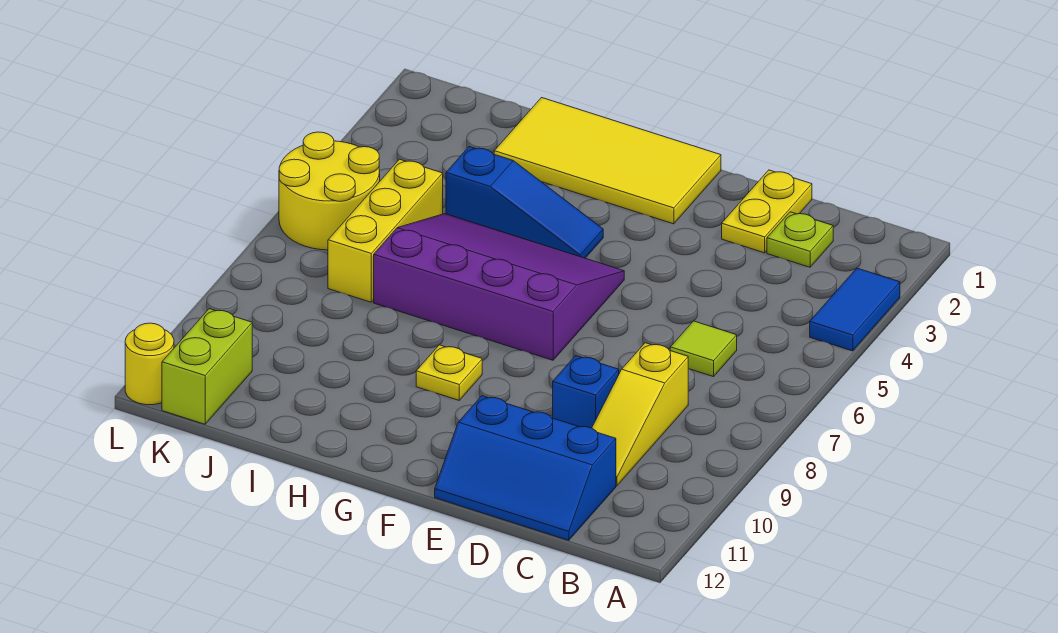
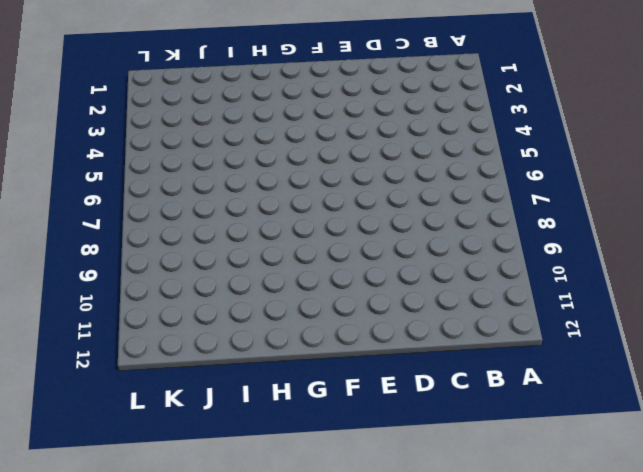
none -> blue tile A3:A4 level 1
none -> lime plate C2 level 1
none -> lime tile C6 level 1

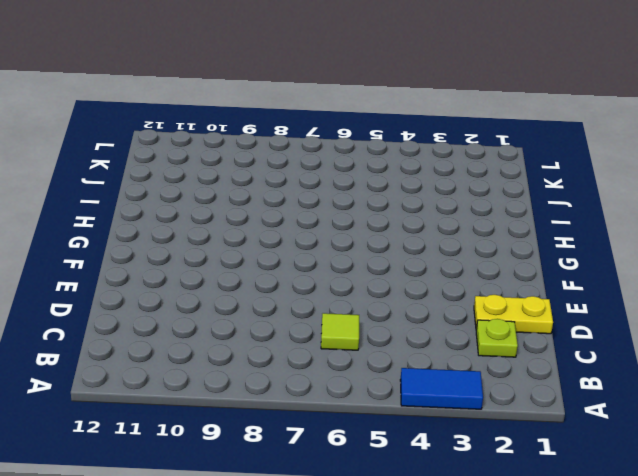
none -> yellow slope C8:C10 level 1 top 8
none -> blue slope C11:E12 level 1 top 11
none -> blue brick D9 level 1

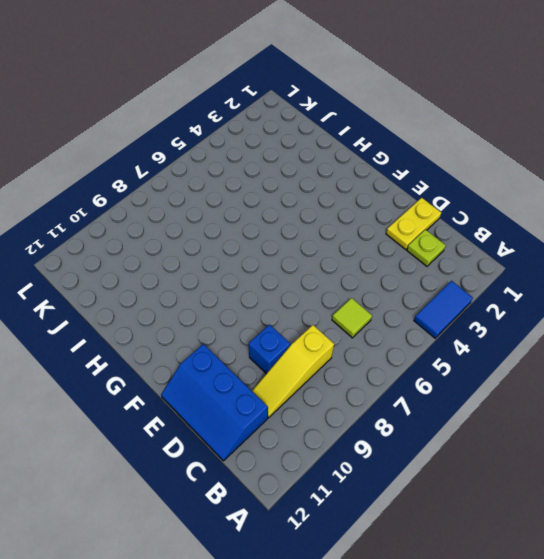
none -> yellow tile F1:I2 level 1
none -> purple slope F5:I7 level 1 top 7
none -> blue slope G4:I4 level 1 top I

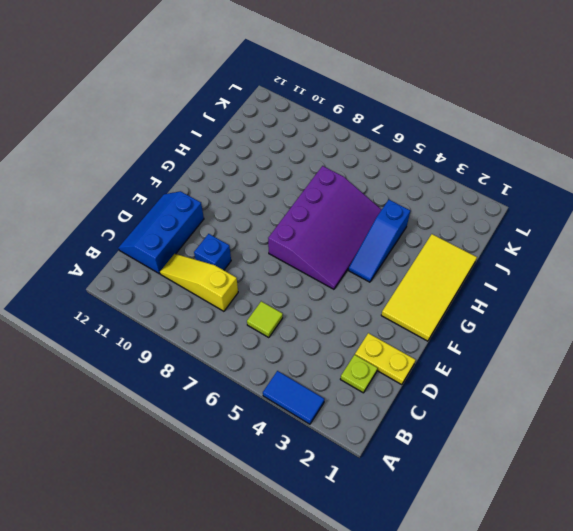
none -> yellow plate G9 level 1
none -> yellow brick J5:J7 level 1
none -> yellow round brick K5:L6 level 1

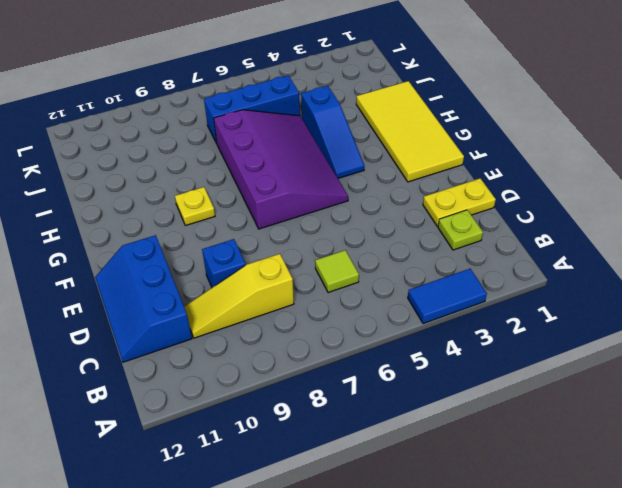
blue brick J5:J7 level 1 -> yellow brick J5:J7 level 1
none -> yellow round brick K5:L6 level 1
none -> lime brick K11:K12 level 1
none -> yellow round brick L12 level 1

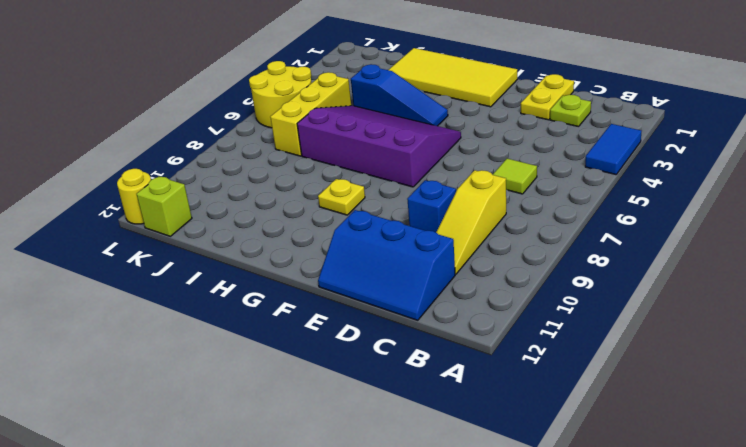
lime brick K12 level 1 -> lime brick K11:K12 level 1

